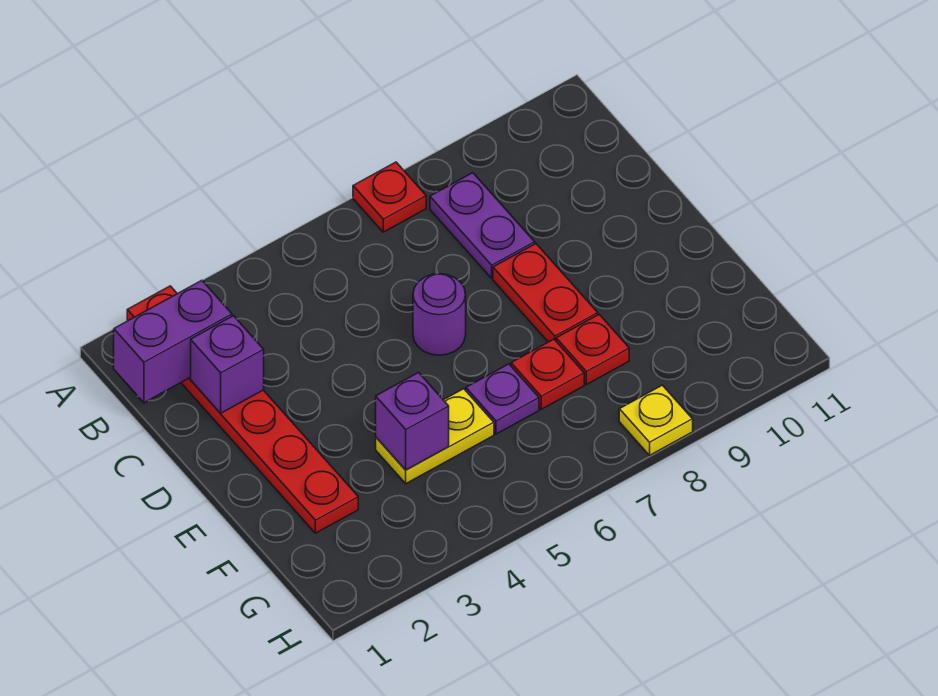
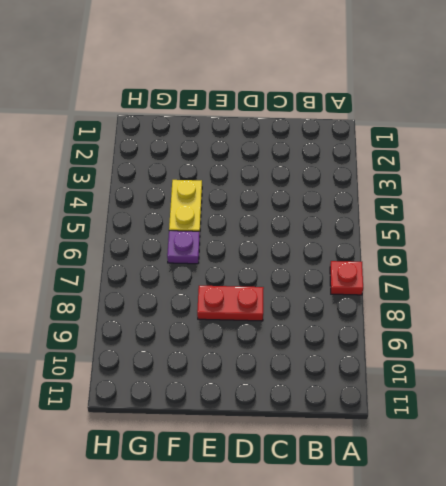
none -> red plate A2:F2 level 1
none -> purple plate B8:C8 level 1
none -> purple round brick D6 level 1

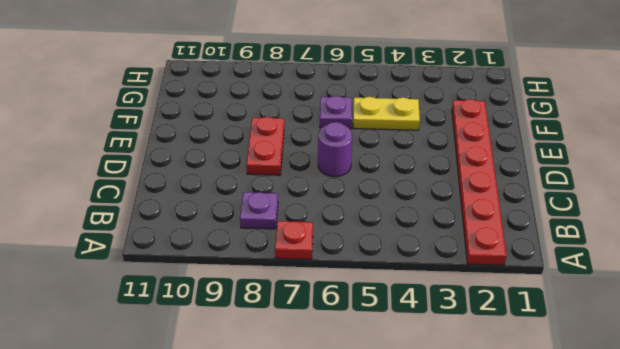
purple plate B8 level 1 -> purple plate B8:C8 level 1
none -> red plate F7 level 1
none -> red plate F8 level 1
none -> yellow plate H8 level 1

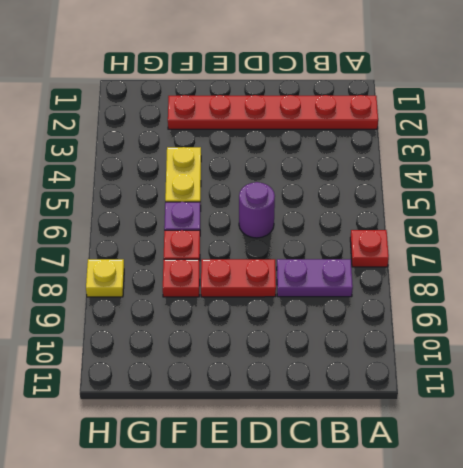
none -> purple brick B1:B2 level 2
none -> purple brick C2 level 2
none -> purple brick F4 level 2

